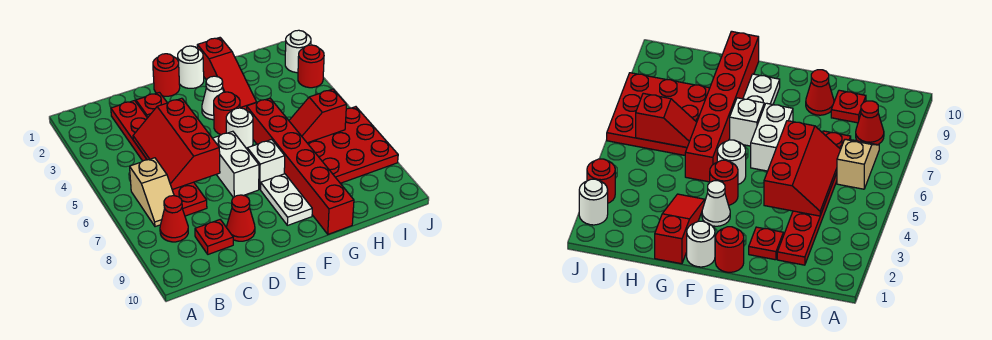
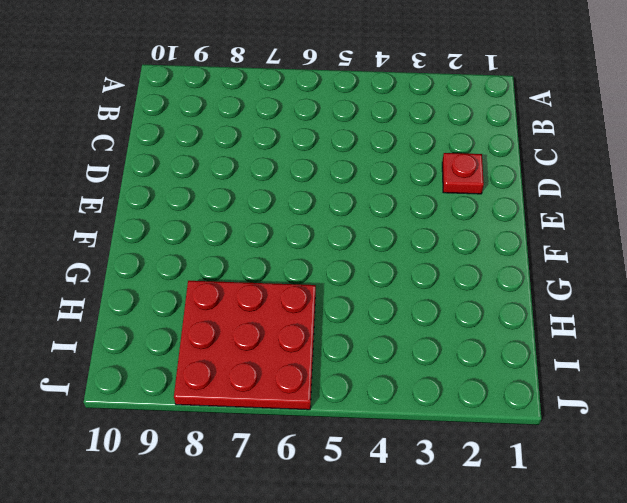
none -> tan slope B6:B7 level 1 top 6
none -> red cone B8 level 1
none -> red plate C2:C7 level 1

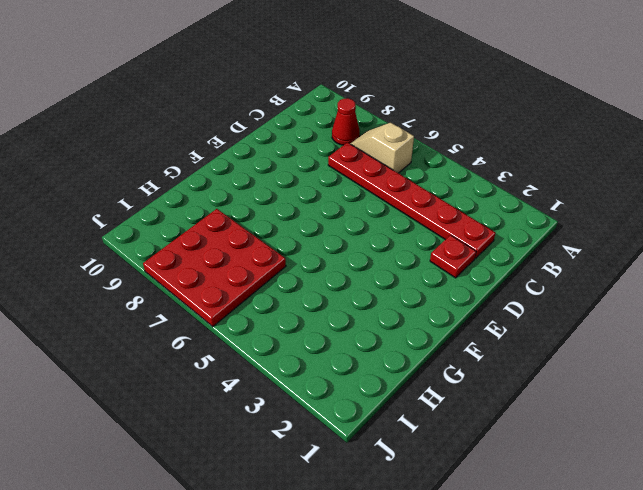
none -> red plate C9 level 1
none -> red cone D9 level 1
none -> red round brick E1 level 1

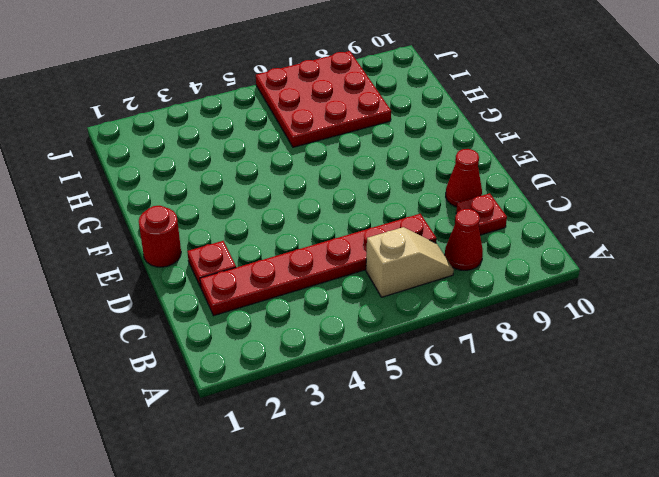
none -> white brick E6:E7 level 1
none -> white round brick F1 level 1
none -> white cone F3 level 1

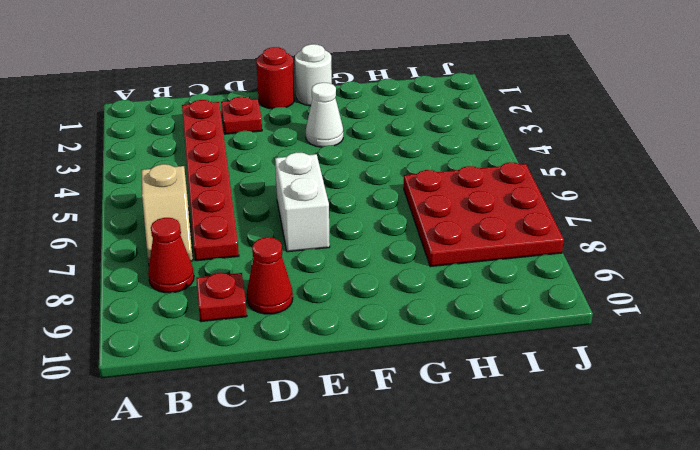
none -> red round brick F4 level 1
none -> white round brick F5 level 1
none -> white brick F7 level 1

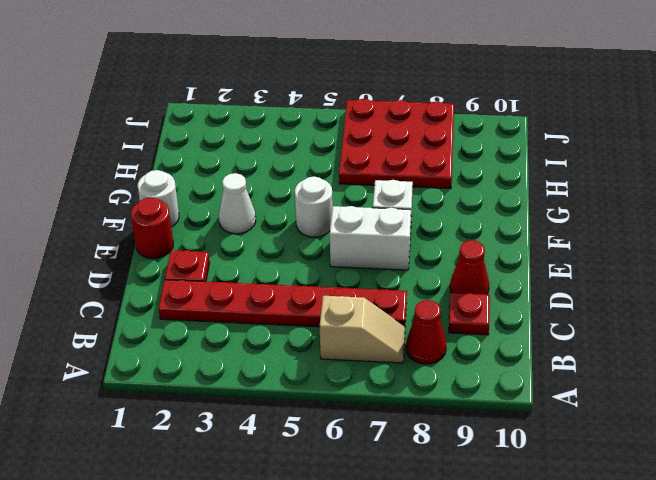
none -> red round brick F4 level 1
none -> white plate F8:F9 level 1
none -> red slope G1:G3 level 1 top 1

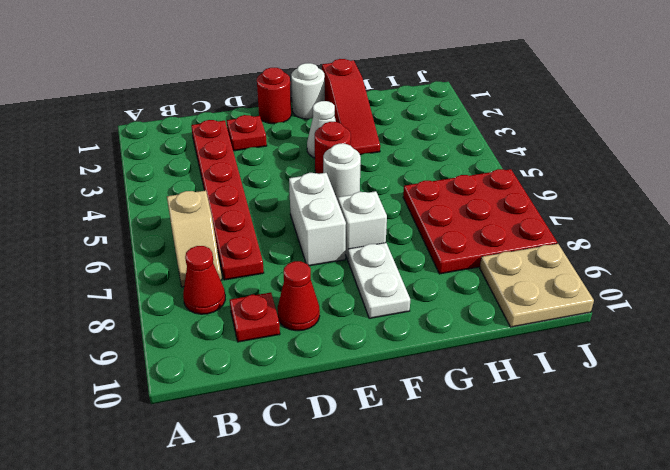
tan plate I9:J10 level 1 -> none
none -> red brick G5:G10 level 1
none -> white round brick J2 level 1
none -> red round brick J3 level 1

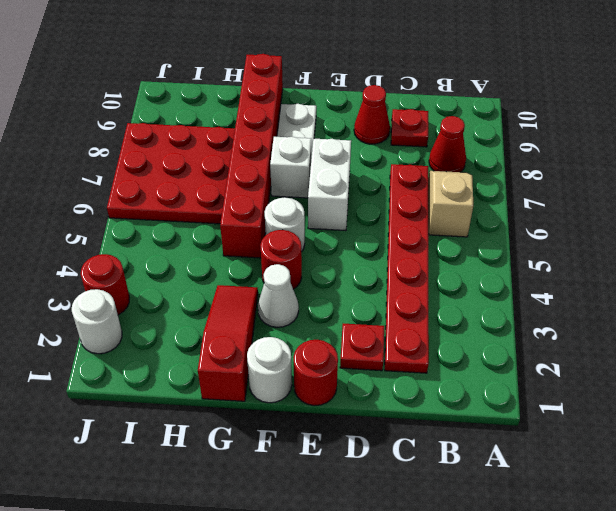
none -> red slope C4:D6 level 2 top D
none -> red slope H6:I6 level 2 top I

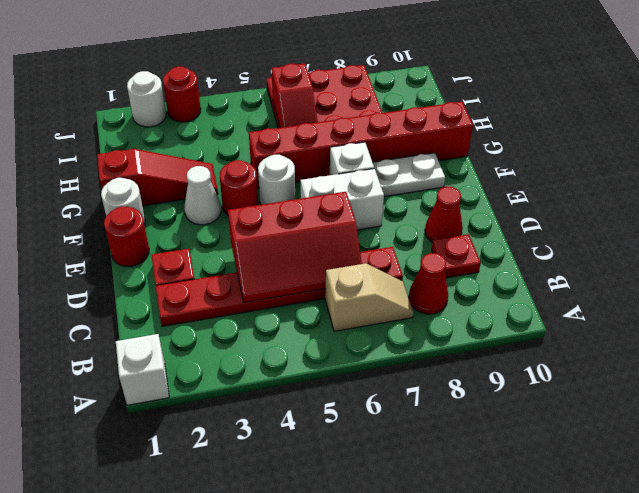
white brick A1 level 1 -> none

